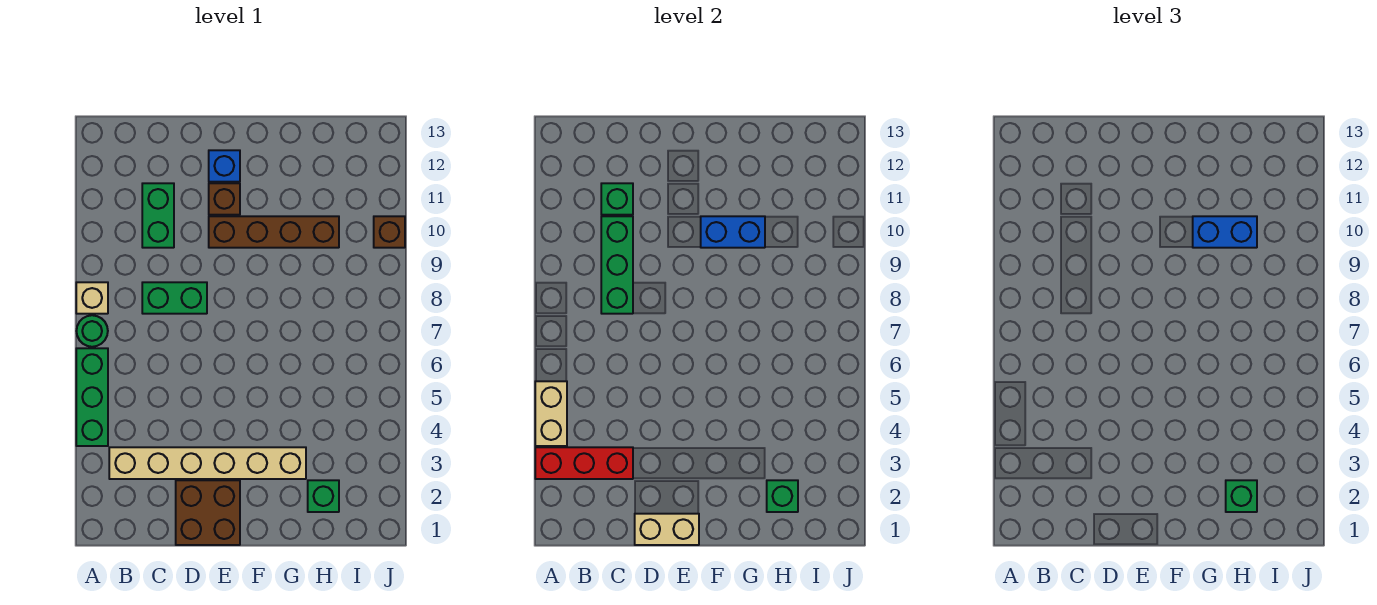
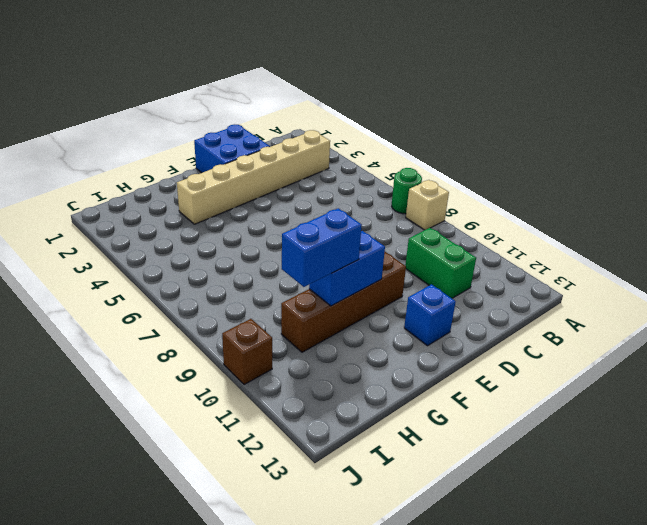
blue brick D1:E2 level 1 -> brown brick D1:E2 level 1
none -> green brick A4:A6 level 1
none -> green brick C8:D8 level 1
none -> brown brick E11 level 1

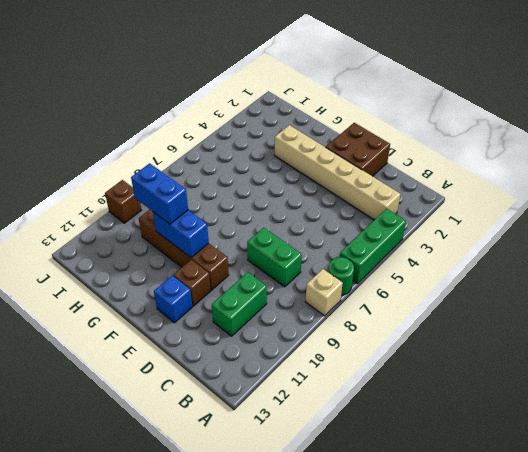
none -> green brick H2 level 1
none -> red brick A3:C3 level 2
none -> tan brick A4:A5 level 2

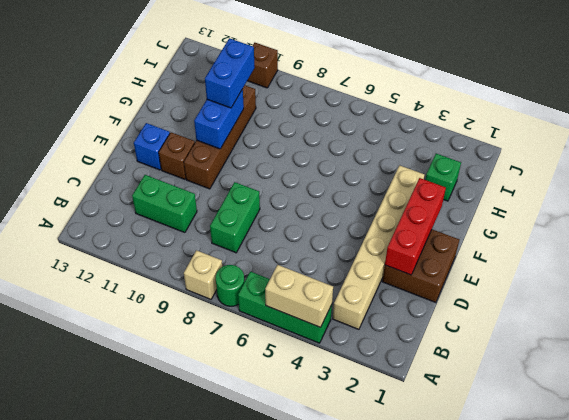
red brick D2:F2 level 2 -> red brick A3:C3 level 2
none -> green brick C8:C10 level 2
none -> green brick C11 level 2
none -> tan brick D1:E1 level 2

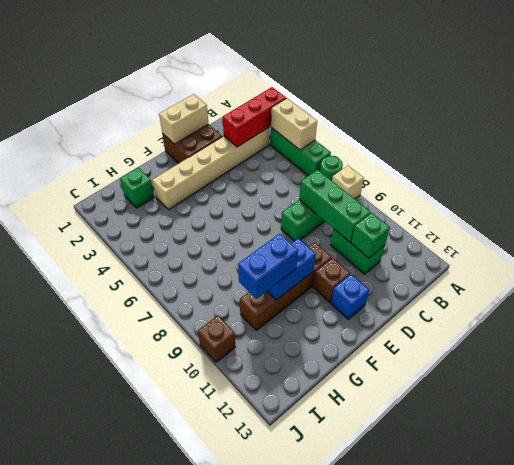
none -> green brick H2 level 2
none -> green brick H2 level 3

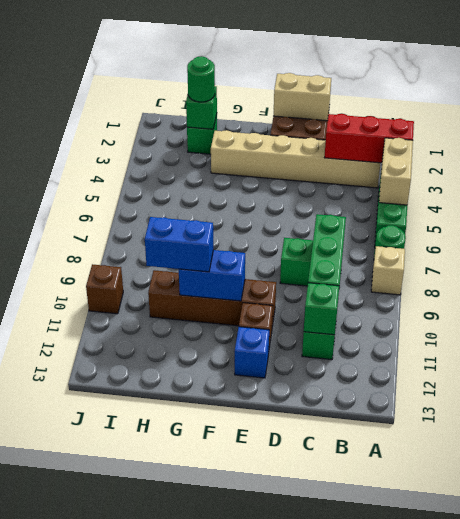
green round brick H2 level 3 -> green brick H2 level 3

